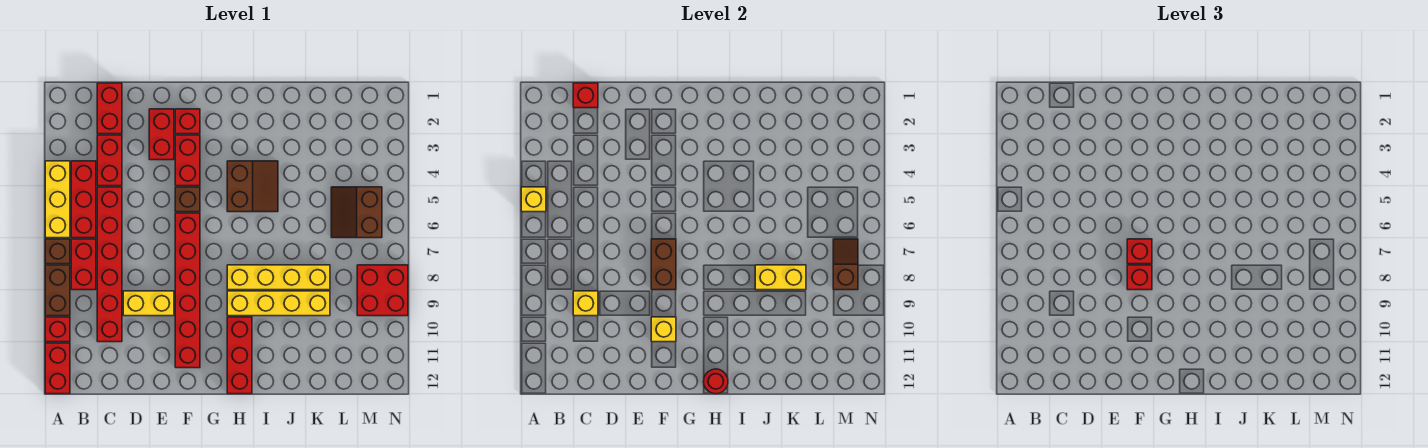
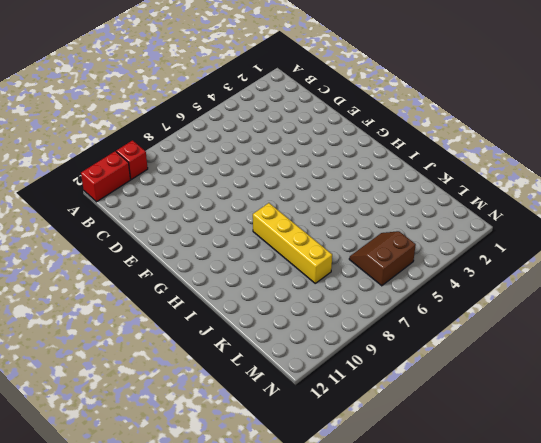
none -> yellow brick A4:A6 level 1
none -> brown brick A7 level 1
none -> brown brick A8:A9 level 1
none -> red brick B4:B6 level 1

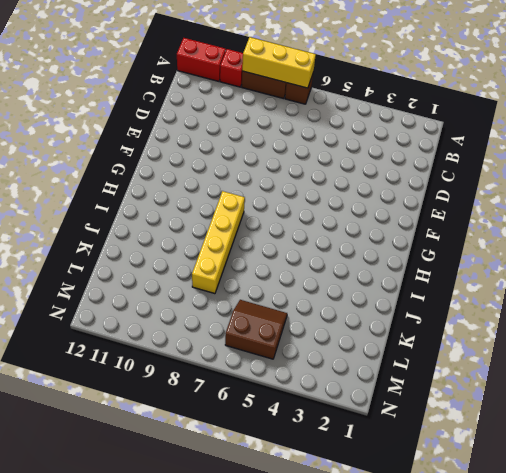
yellow brick A7:A9 level 2 -> yellow brick A4:A6 level 1
none -> red brick B4:B6 level 1
none -> red brick B7:B8 level 1
none -> red brick C1:C2 level 1
none -> red brick C3:C4 level 1

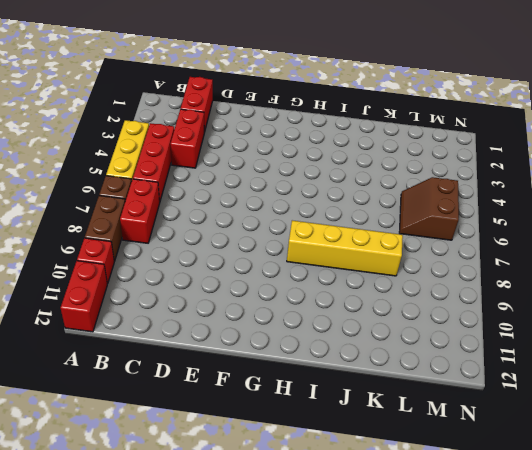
none -> red brick C5:C10 level 1
none -> yellow brick D9:E9 level 1
none -> red brick E2:E3 level 1
none -> red brick F2 level 1

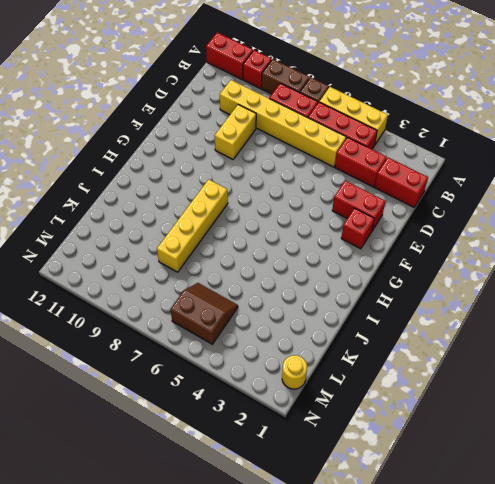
yellow brick C5:C10 level 1 -> red brick C5:C10 level 1
yellow round brick M1 level 1 -> none
none -> red brick F3:F4 level 1
none -> brown brick F5 level 1
none -> red brick F6:F11 level 1
none -> brown slope H4:I5 level 1 top H

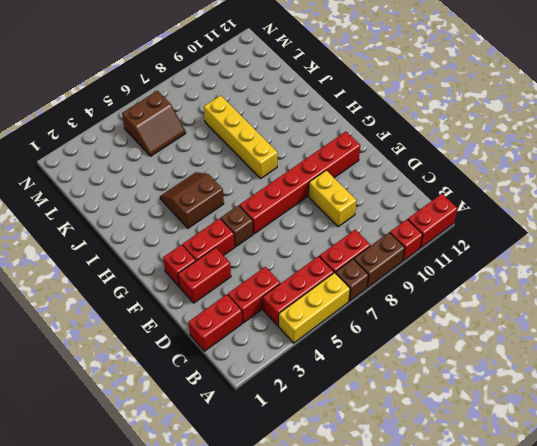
none -> red brick C5:C10 level 1
none -> yellow brick H9:K9 level 1
none -> red brick H10:H12 level 1
none -> red brick M8:N9 level 1

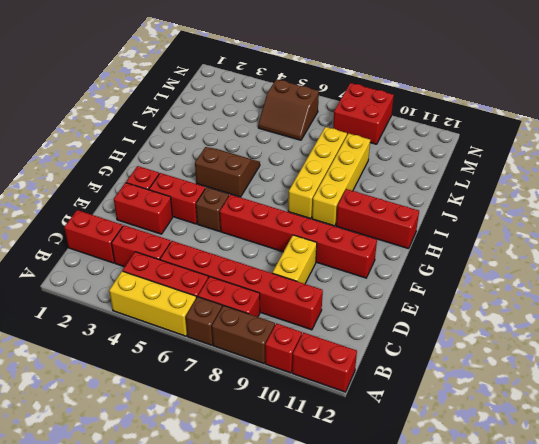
none -> yellow brick A5 level 2
none -> red brick C1 level 2
none -> yellow brick C9 level 2
none -> brown brick F7:F8 level 2

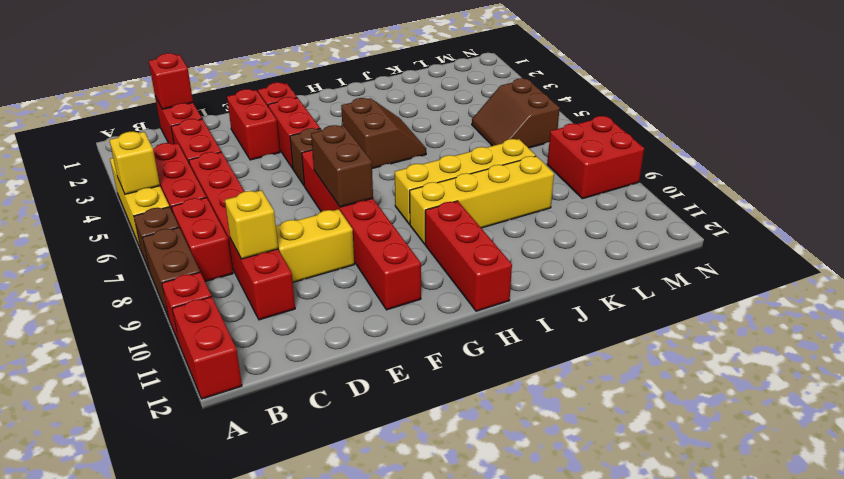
none -> yellow brick F10 level 2
none -> red round brick H12 level 2
none -> yellow brick J8:K8 level 2
none -> brown slope M7:M8 level 2 top 8

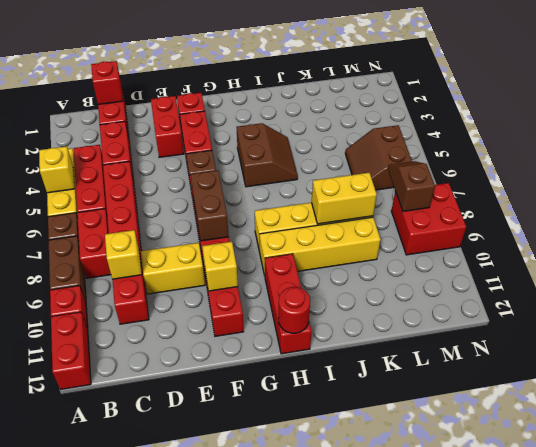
none -> red brick F7 level 3
none -> red brick F8 level 3

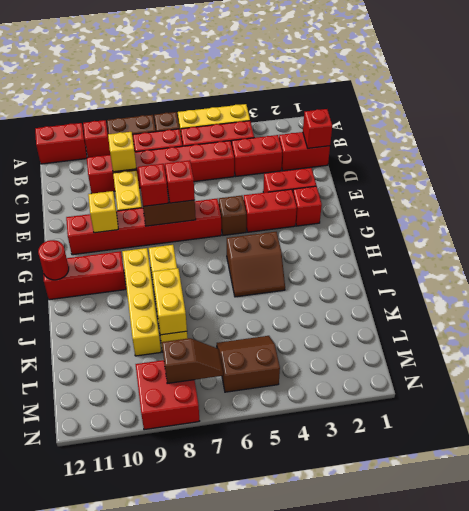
none -> yellow brick A5 level 2

